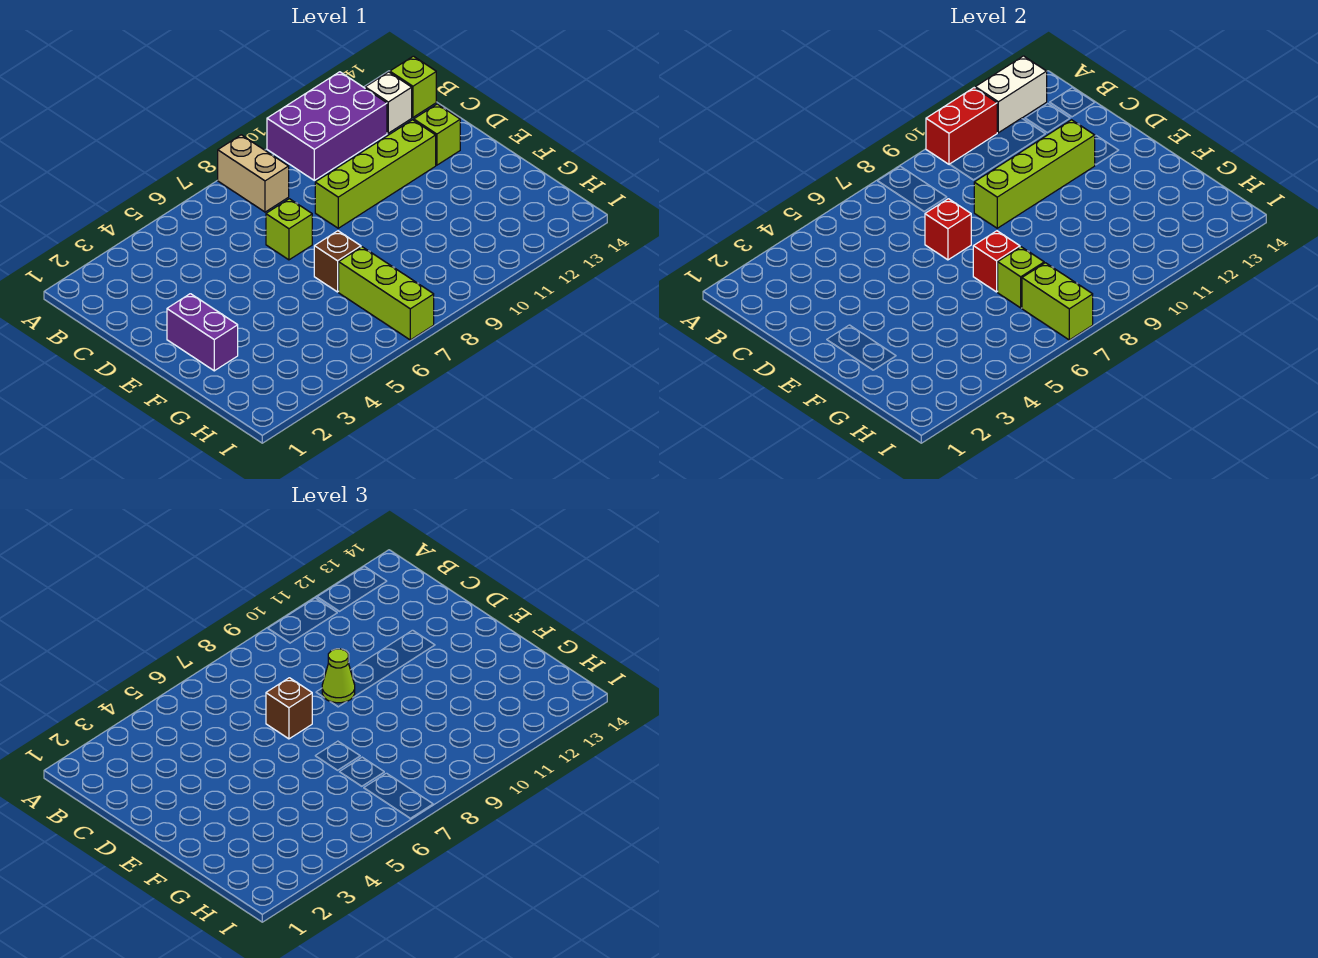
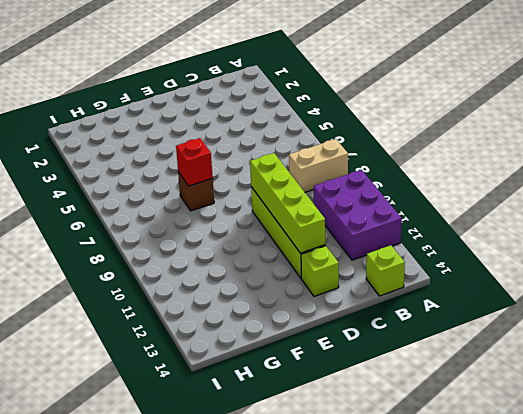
none -> white brick B13 level 1
none -> lime brick D7 level 1
none -> purple brick E2:F2 level 1

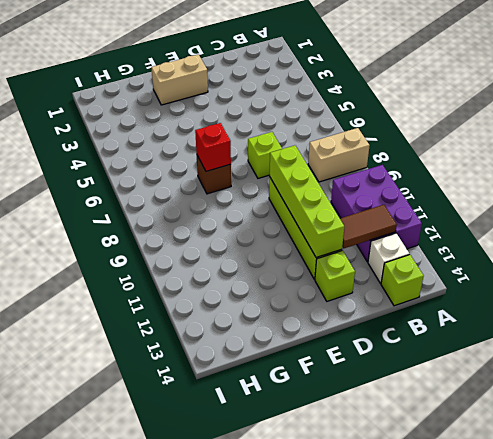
brown tile B12:C12 level 2 -> none
tan brick E2:F2 level 1 -> purple brick E2:F2 level 1
none -> lime brick G7:I7 level 1
none -> red brick A10:A11 level 2
none -> white brick A12:A13 level 2

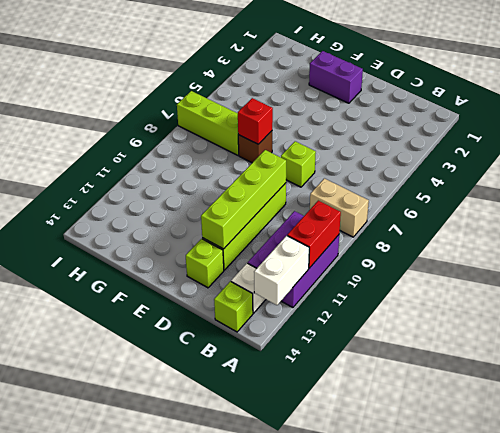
none -> red brick D7 level 2
none -> lime brick G7 level 2
none -> lime brick H7:I7 level 2

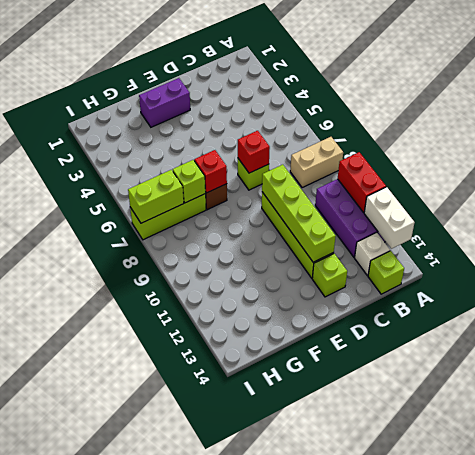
none -> brown brick D7 level 3
none -> lime cone D9 level 3

